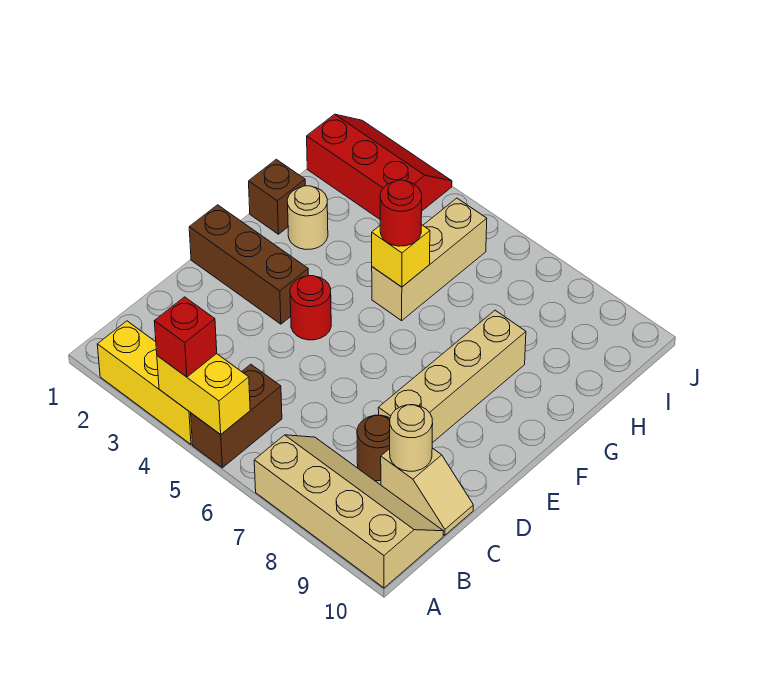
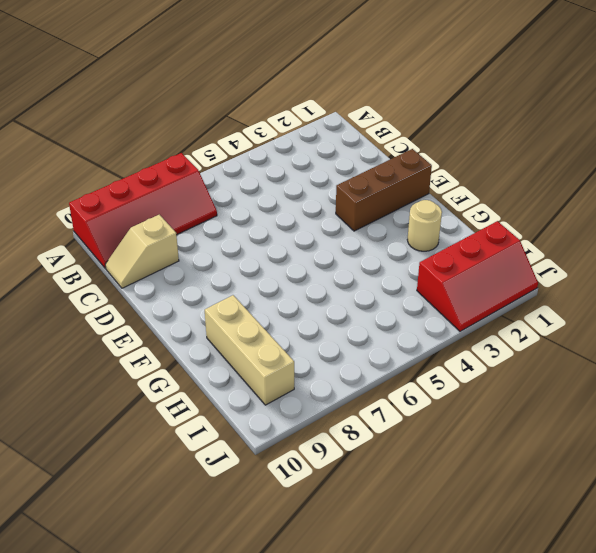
red slope A7:B10 level 1 top A -> tan slope A7:B10 level 1 top A
tan brick G9:I9 level 1 -> tan brick G5:I5 level 1
none -> yellow brick A2:A4 level 1
none -> brown brick A5:B5 level 1
none -> brown round brick C8 level 1

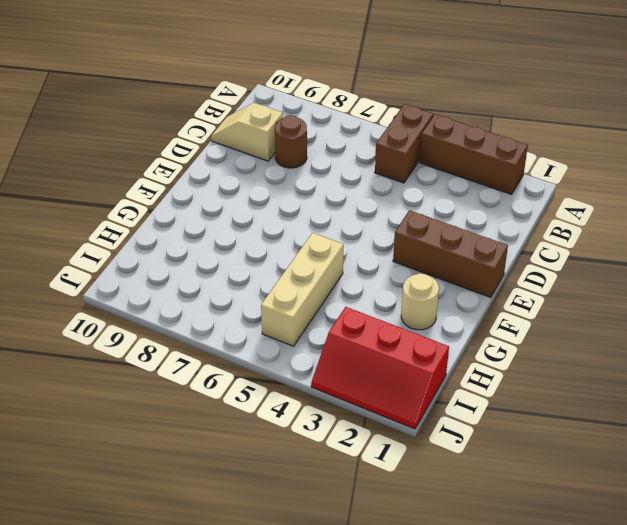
brown brick A2:A4 level 1 -> yellow brick A2:A4 level 1
none -> tan slope A7:B10 level 1 top A
none -> tan brick D8:G8 level 1
none -> red round brick E4 level 1

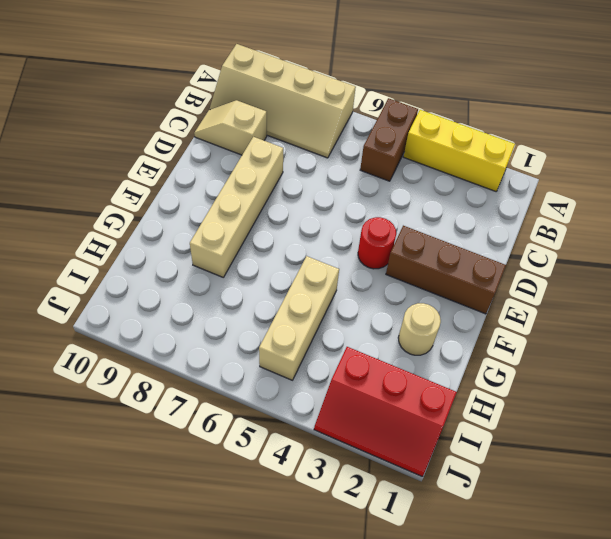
none -> brown round brick C8 level 1
none -> brown brick G1 level 1
none -> yellow brick A4:A5 level 2

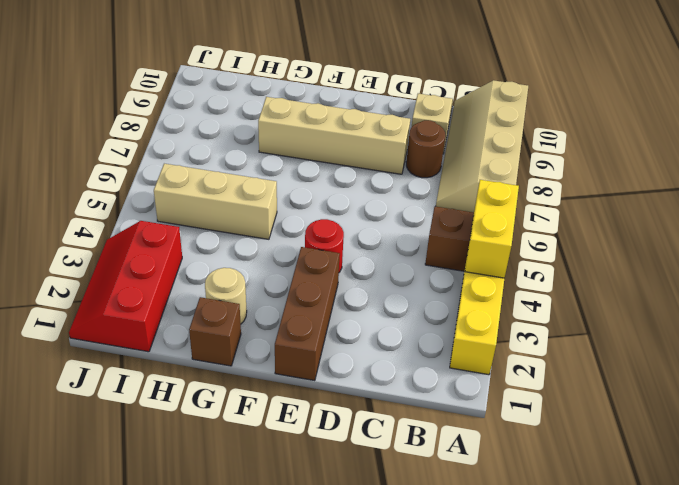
none -> tan round brick C9 level 2
none -> yellow brick G5 level 2
none -> red brick A4 level 3

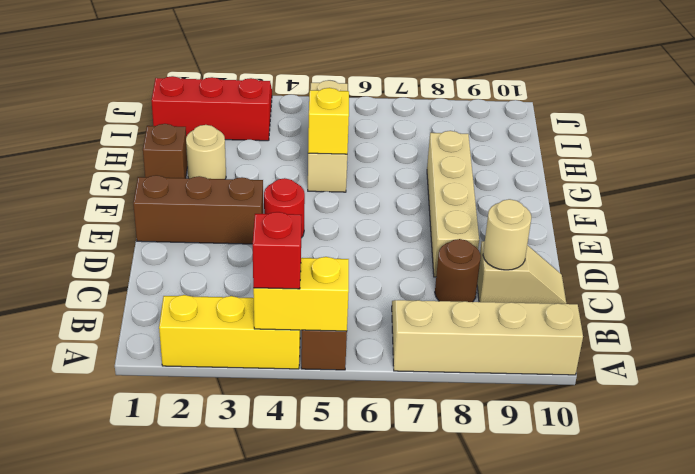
none -> red round brick G5 level 3

